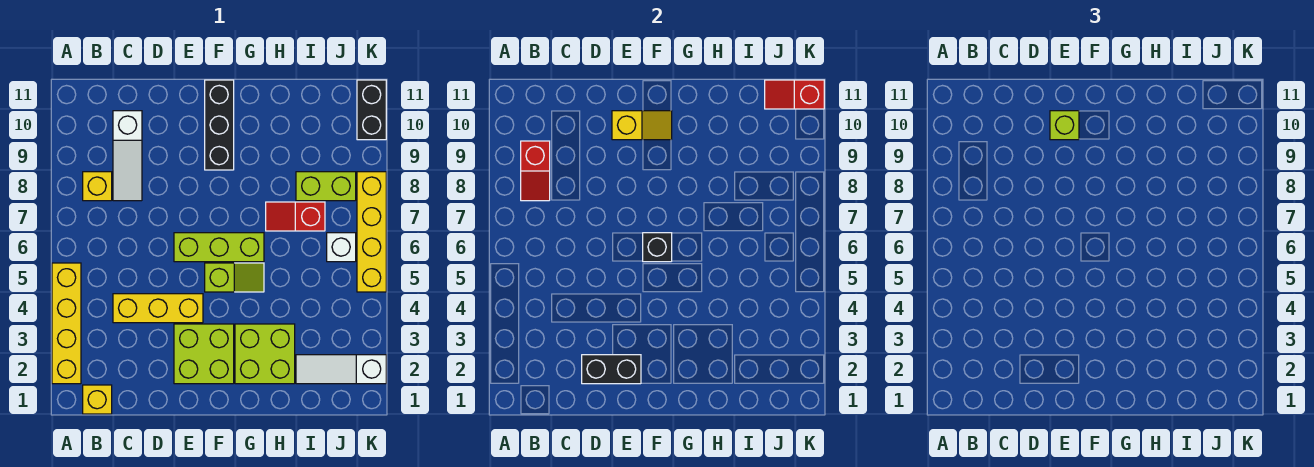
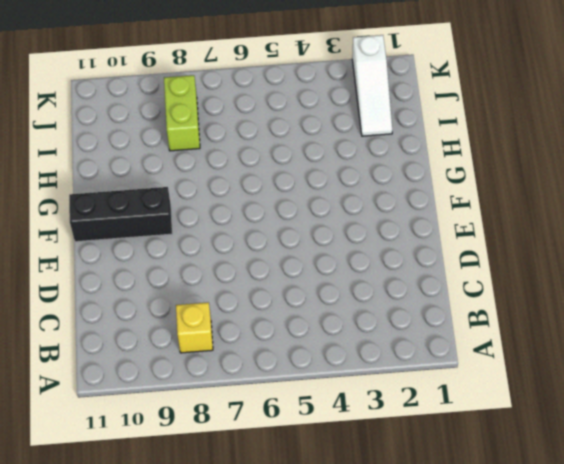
none -> yellow brick A2:A5 level 1
none -> yellow brick B1 level 1
none -> yellow brick C4:E4 level 1

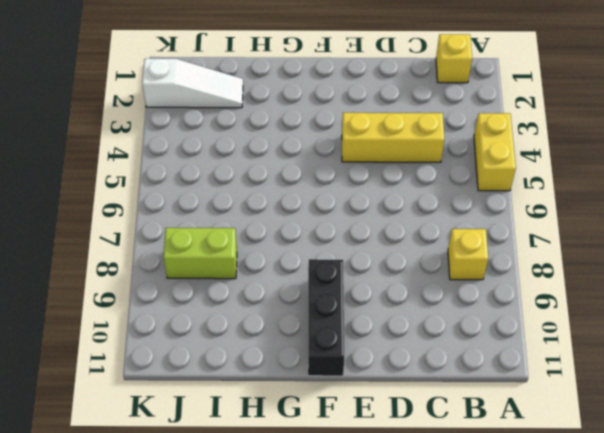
yellow brick A4:A5 level 1 -> yellow brick A2:A5 level 1
none -> white slope C8:C10 level 1 top 10
none -> lime brick E2:F3 level 1
none -> lime brick E6:G6 level 1

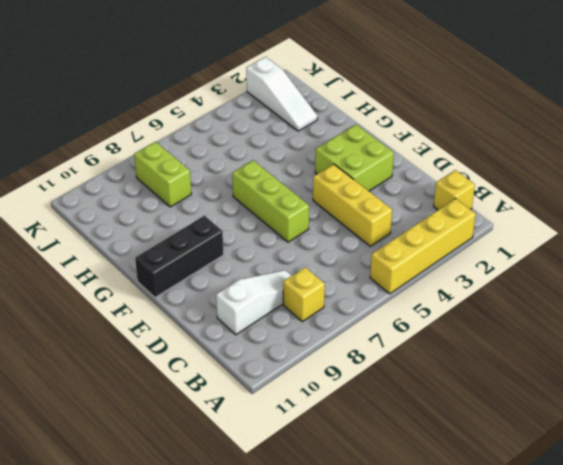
none -> lime slope F5:G5 level 1 top F
none -> lime brick G2:H3 level 1
none -> red slope H7:I7 level 1 top I

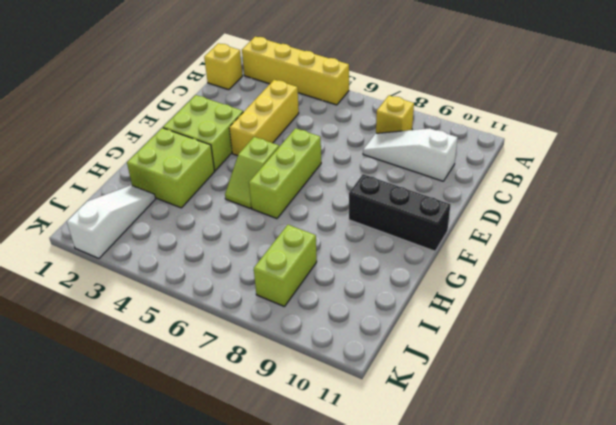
none -> red slope H7:I7 level 1 top I
none -> white brick J6 level 1
none -> yellow brick K5:K8 level 1

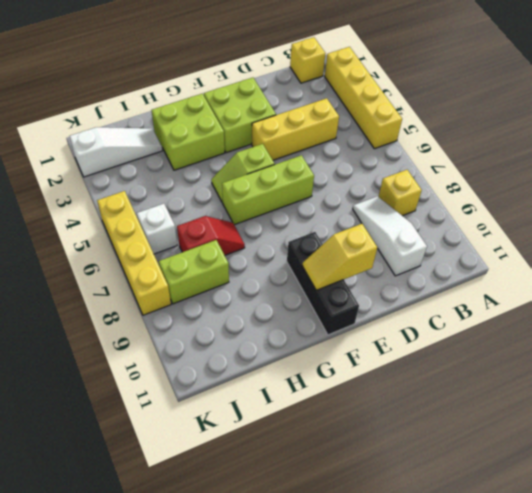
none -> black brick K10:K11 level 1
none -> red slope B8:B9 level 2 top 9
none -> black brick D2:E2 level 2

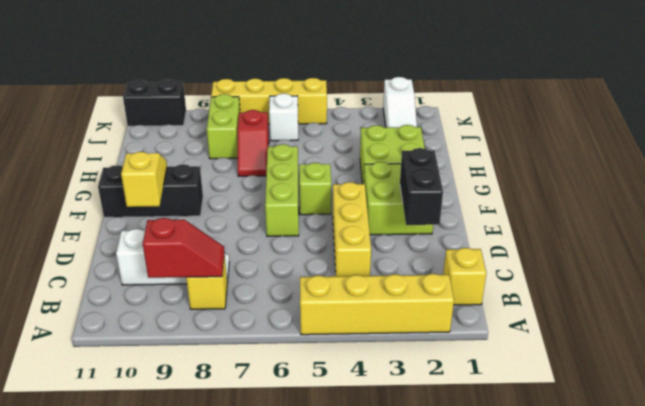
none -> black brick F6 level 2
none -> red slope J11:K11 level 2 top K
none -> lime brick E10 level 3

